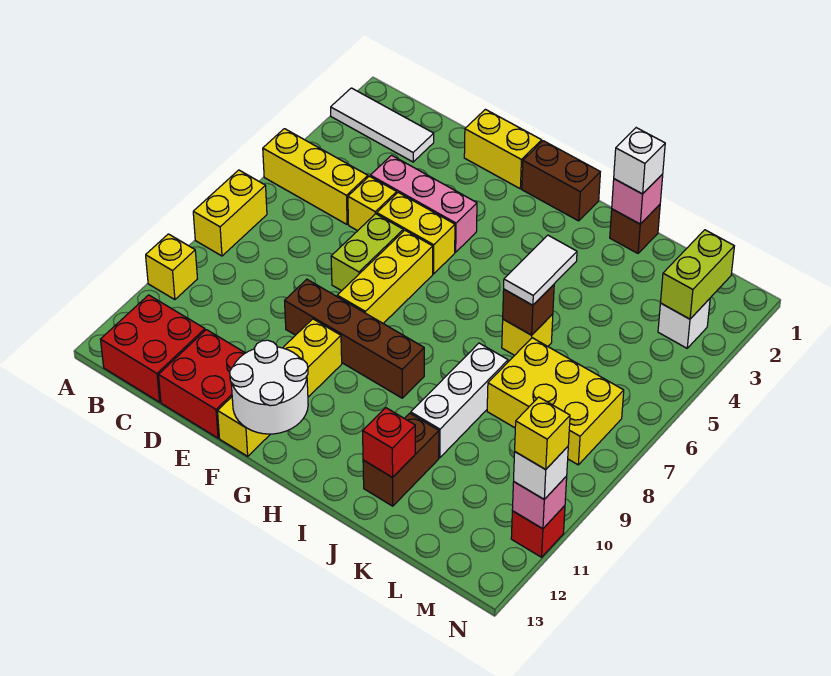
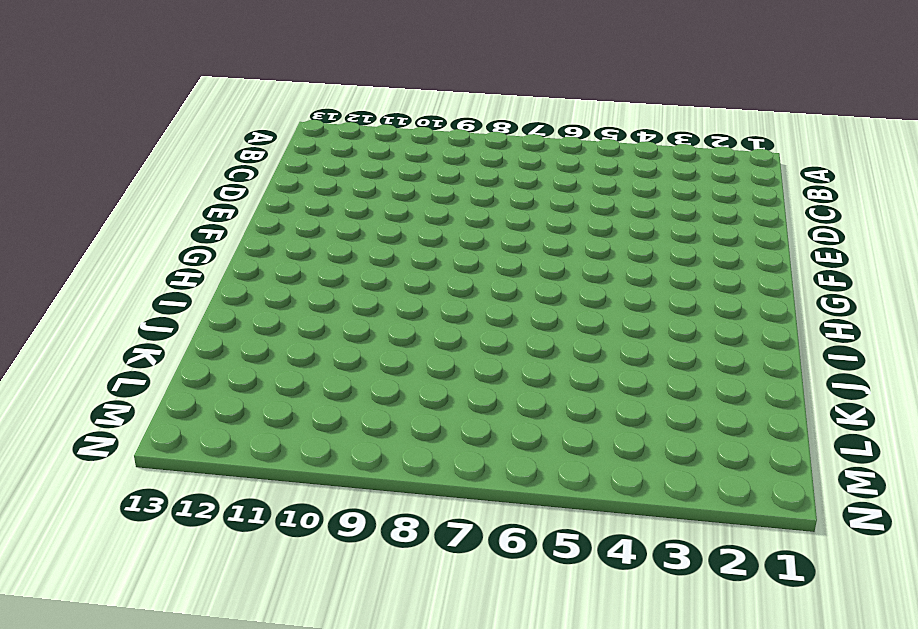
none -> white tile A2:C2 level 1
none -> yellow brick A5:C5 level 1
none -> yellow brick A7:A8 level 1
none -> yellow brick A10 level 1

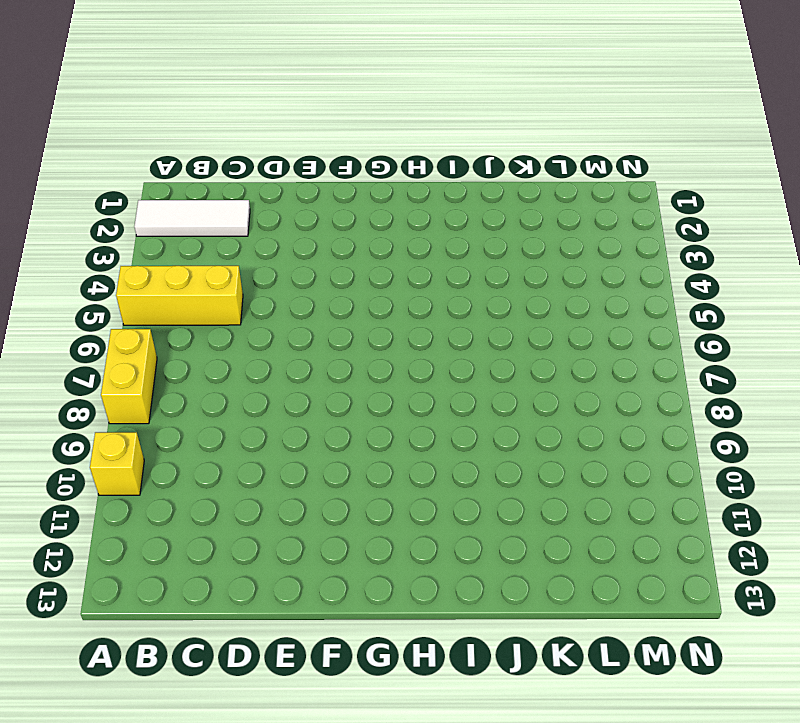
none -> red brick B12:C13 level 1
none -> pink brick D4:F4 level 1
none -> yellow brick D5 level 1
none -> red brick D12:E13 level 1

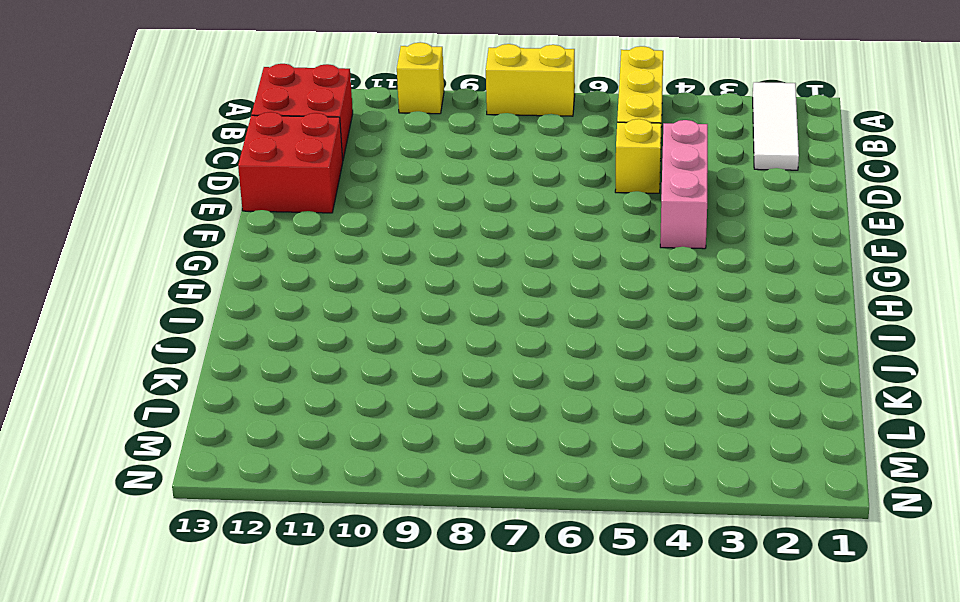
none -> yellow brick E1:F1 level 1
none -> yellow brick E5:F5 level 1
none -> lime brick E6:E7 level 1
none -> brown brick E9:H9 level 1

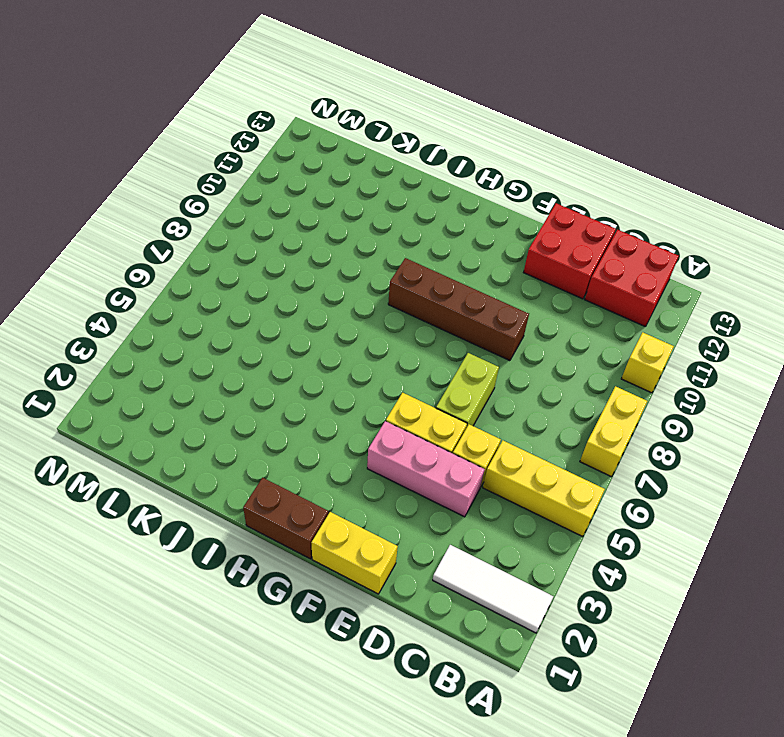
none -> yellow brick F6:F8 level 1
none -> yellow brick F10:F13 level 1
none -> brown brick J1 level 1
none -> yellow brick J6 level 1

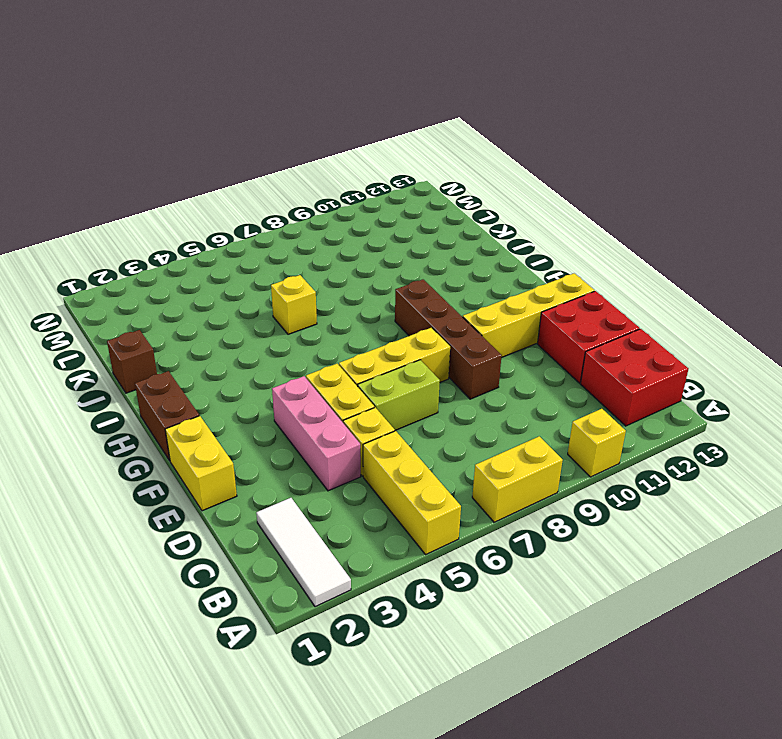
none -> white brick J8:J10 level 1
none -> brown brick J11:J12 level 1
none -> yellow brick K7:M8 level 1
none -> white brick M3 level 1

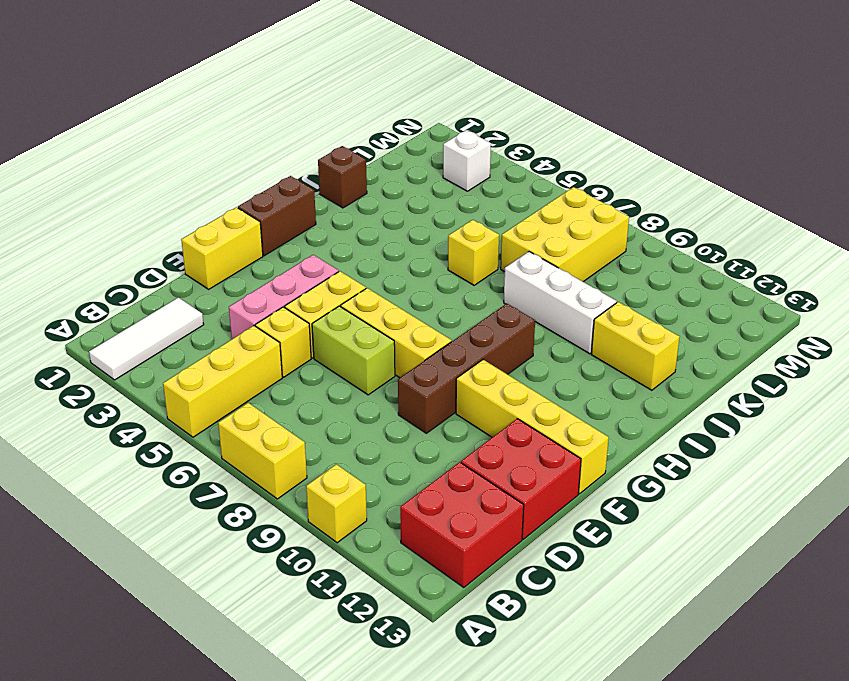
yellow brick J11:J12 level 1 -> brown brick J11:J12 level 1
none -> red brick N11 level 1
none -> white round brick F12:G13 level 2
none -> pink brick J1 level 2
none -> brown brick J6 level 2

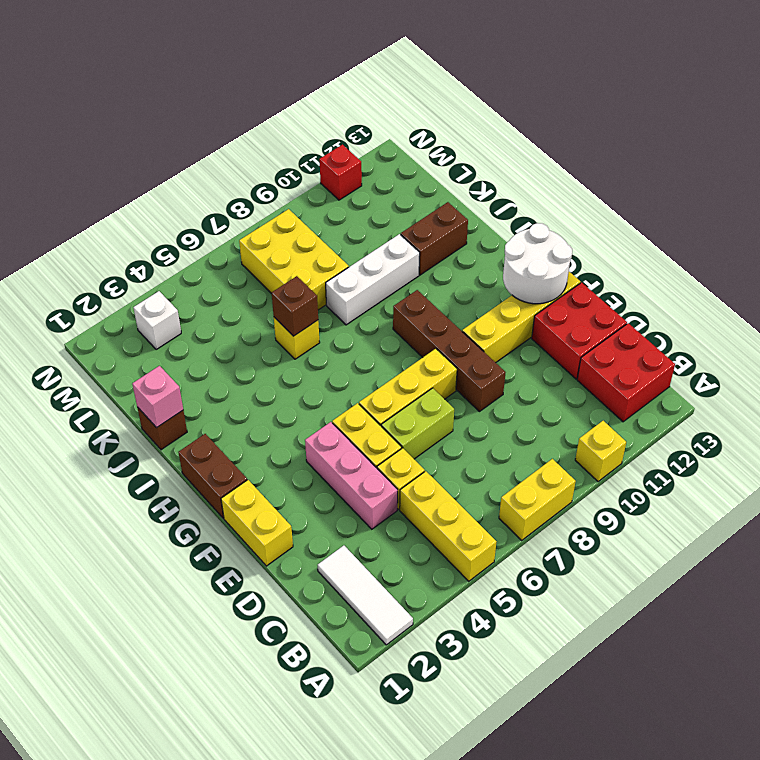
none -> red brick J12 level 2
none -> lime brick M2:M3 level 2
none -> pink brick N11 level 2
none -> white brick J1 level 3

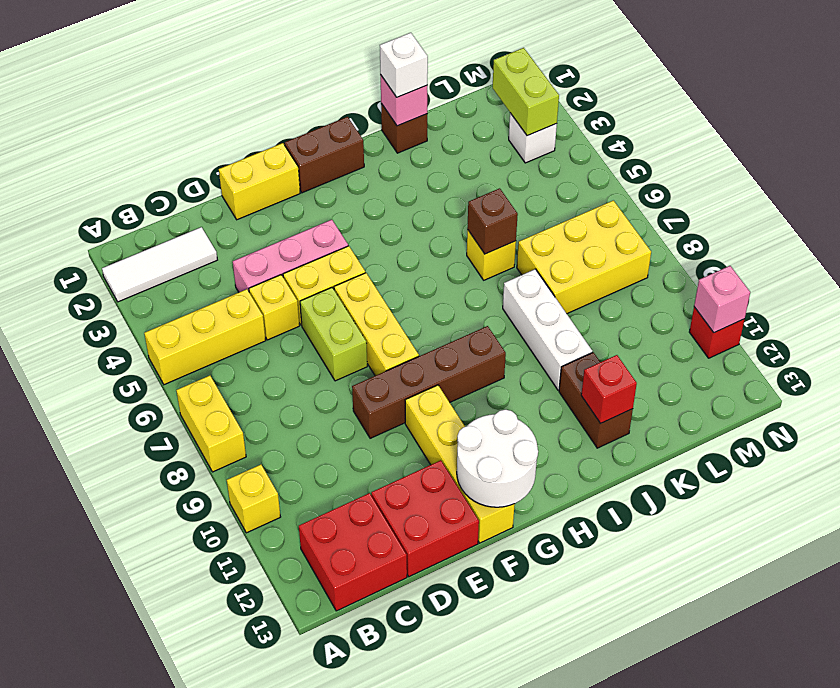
none -> white tile J5:J6 level 3
none -> white brick N11 level 3
none -> yellow brick N11 level 4

